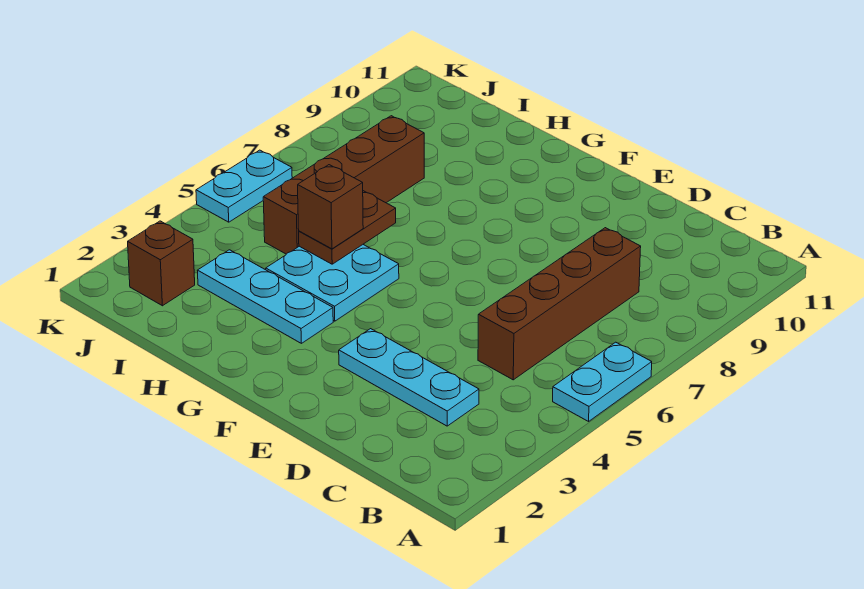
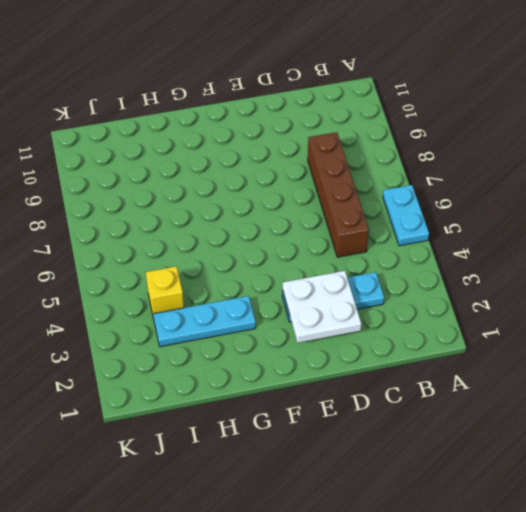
white plate D2:E3 level 2 -> none
yellow brick I4 level 1 -> none
none -> cyan plate G4:H5 level 1
none -> brown brick I5:I8 level 1

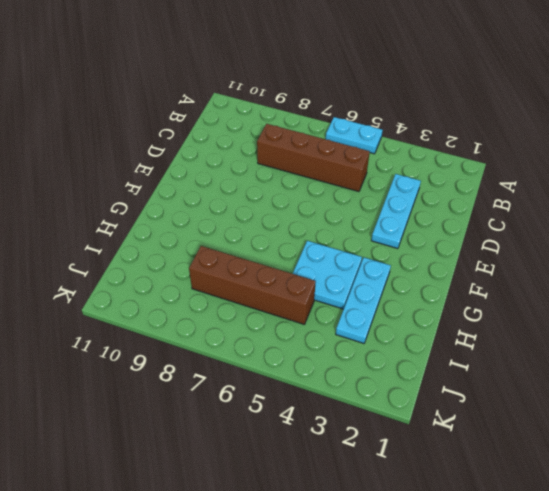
none -> brown brick J2 level 1
none -> cyan plate K5:K6 level 1

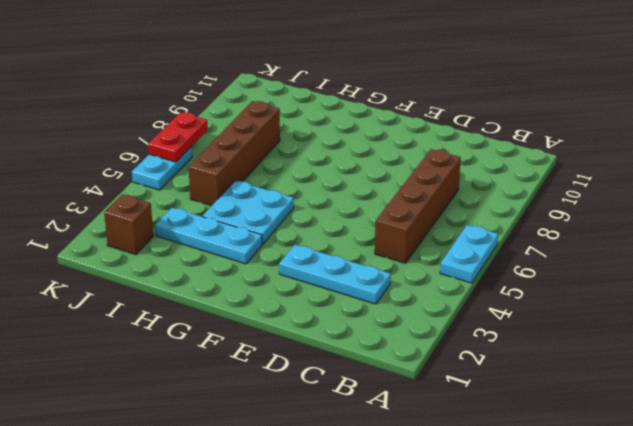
red plate K6:K7 level 2 -> none
none -> brown plate H5:H6 level 2
none -> brown brick H5 level 3

